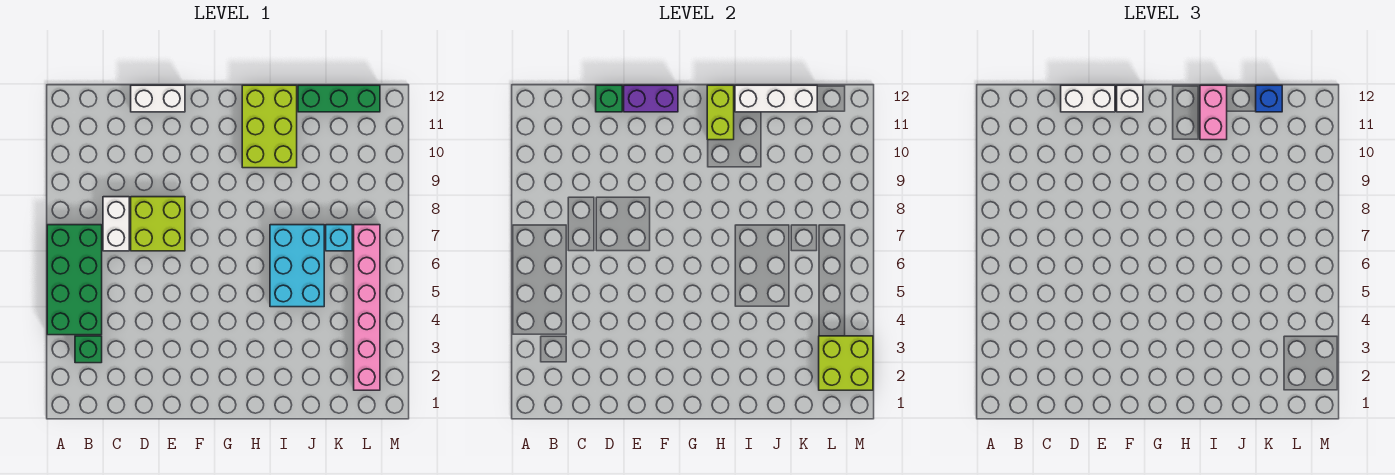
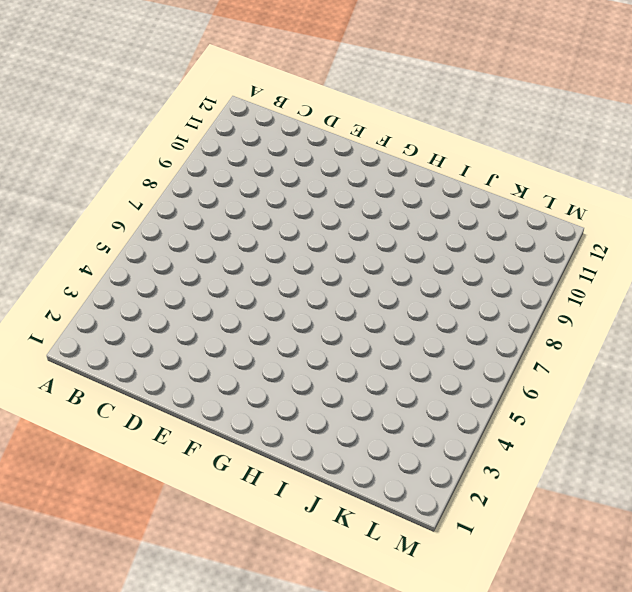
none -> green brick A4:B7 level 1
none -> green brick B3 level 1
none -> white brick C7:C8 level 1

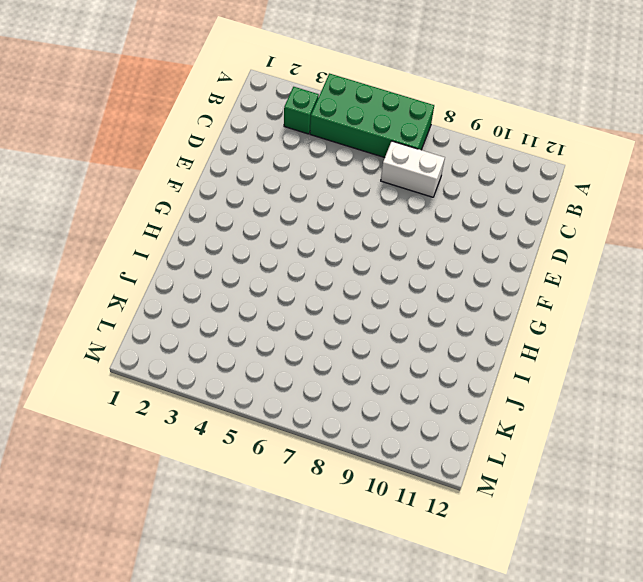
none -> lime brick D7:E8 level 1
none -> white brick D12:E12 level 1
none -> lime brick H10:I12 level 1

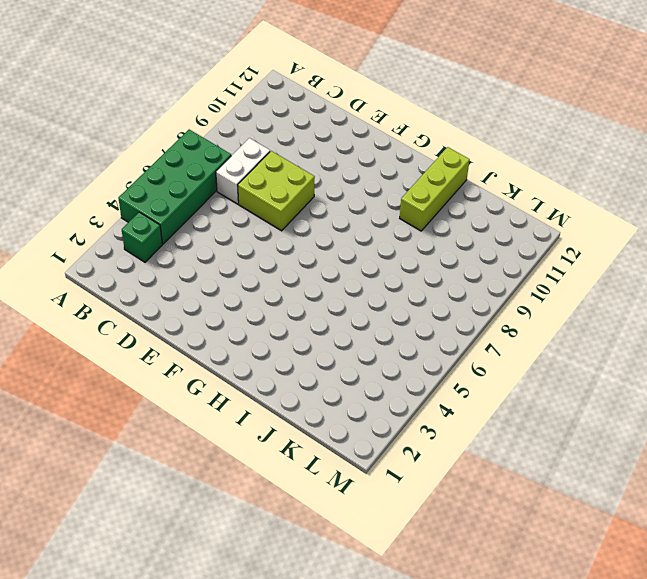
lime brick I10:I12 level 1 -> lime brick H10:I12 level 1
none -> white brick D12:E12 level 1
none -> cyan brick I5:J7 level 1
none -> green brick J12:L12 level 1

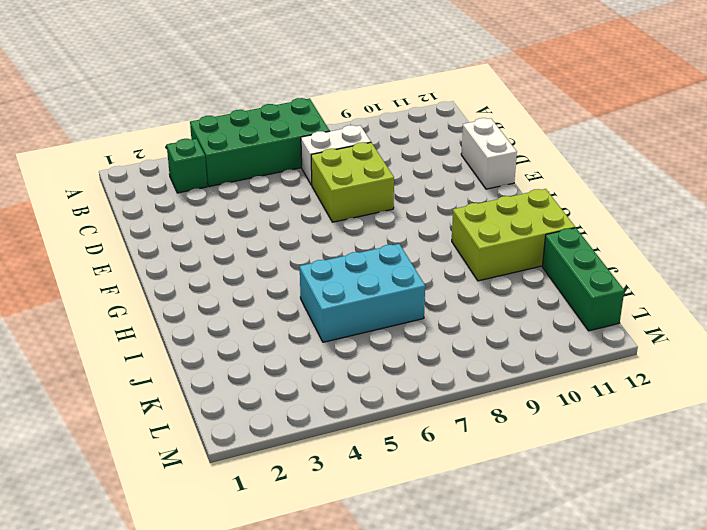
none -> cyan brick K7 level 1
none -> pink brick L2:L7 level 1
none -> green brick D12 level 2

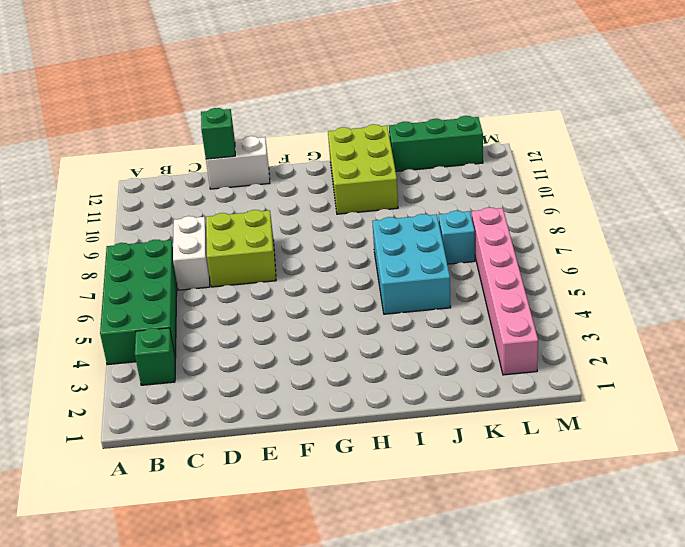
none -> purple brick E12:F12 level 2
none -> lime brick H11:H12 level 2
none -> white brick I12:K12 level 2

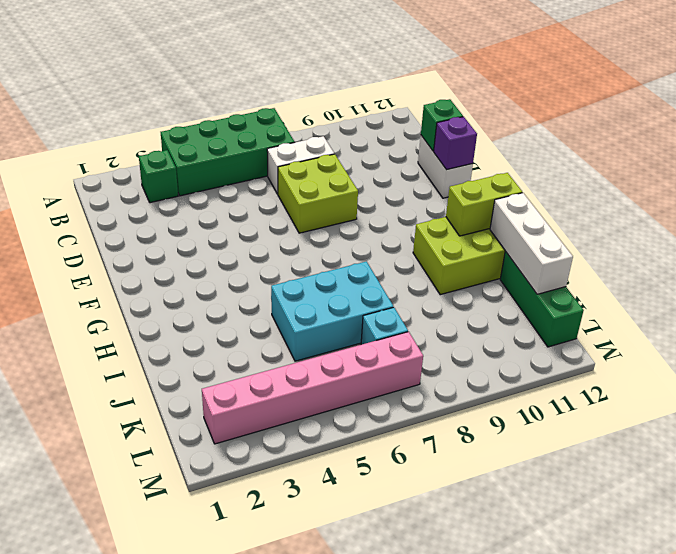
purple brick E12 level 2 -> purple brick E12:F12 level 2
none -> lime brick L2:M3 level 2
none -> white brick D12:E12 level 3
none -> white brick F12 level 3

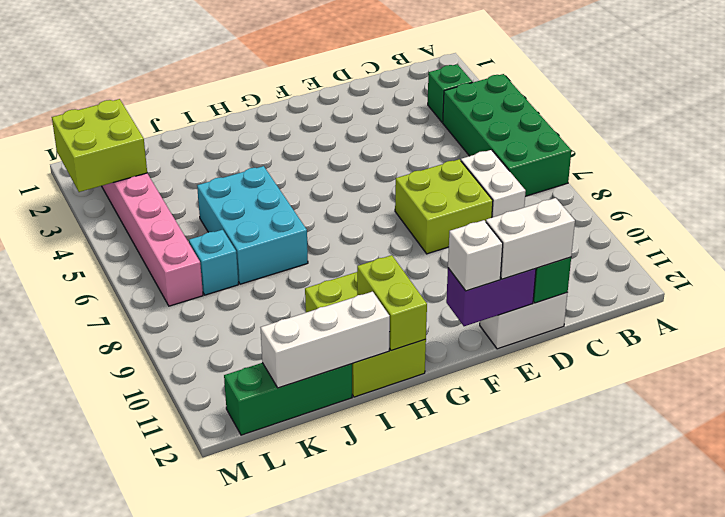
none -> pink brick I11:I12 level 3
none -> blue brick K12 level 3

